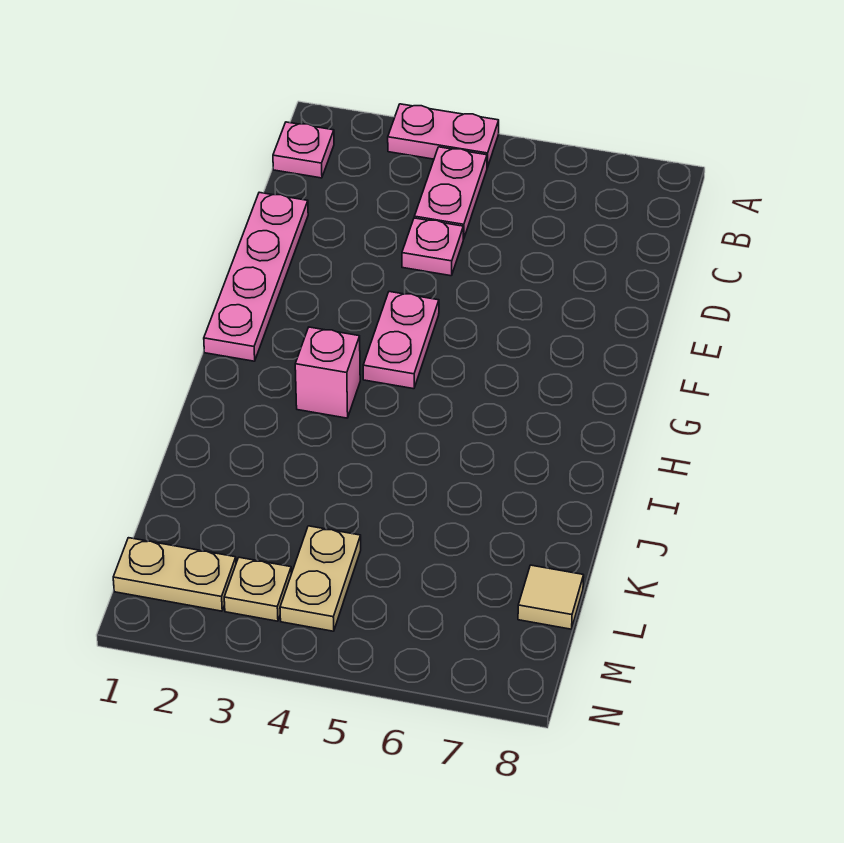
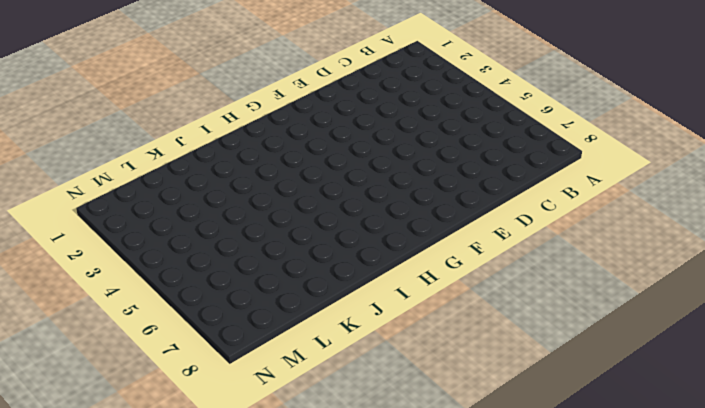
none -> pink plate A3:A4 level 1
none -> pink plate B1 level 1

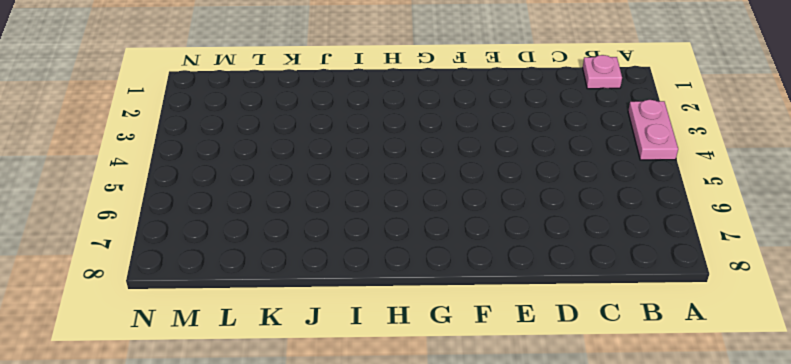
none -> pink plate B4:C4 level 1
none -> pink plate D1:G1 level 1

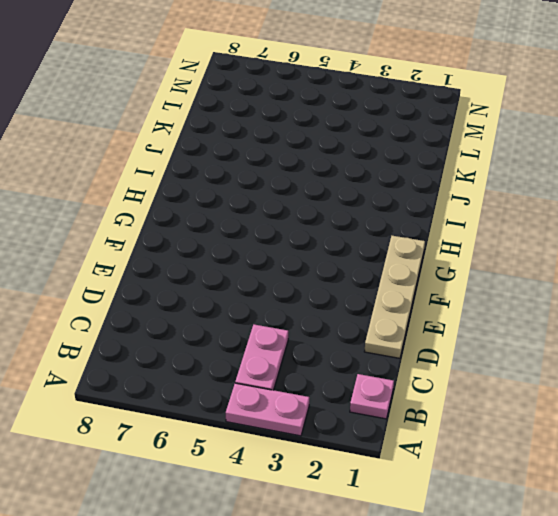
tan plate D1:G1 level 1 -> pink plate D1:G1 level 1
none -> pink plate D4 level 1
none -> pink plate F4:G4 level 1

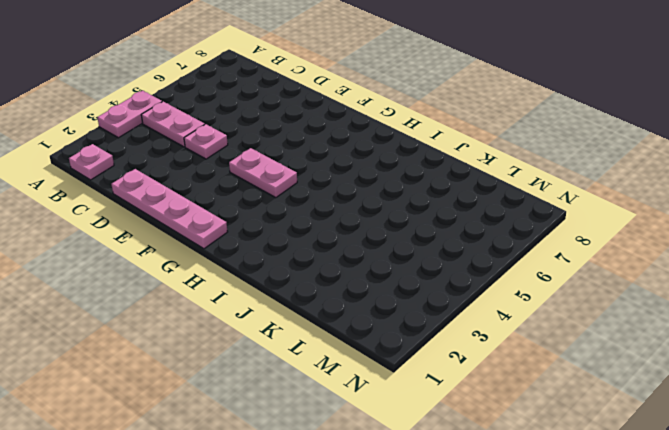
none -> pink brick H3 level 1
none -> tan plate L4:M4 level 1

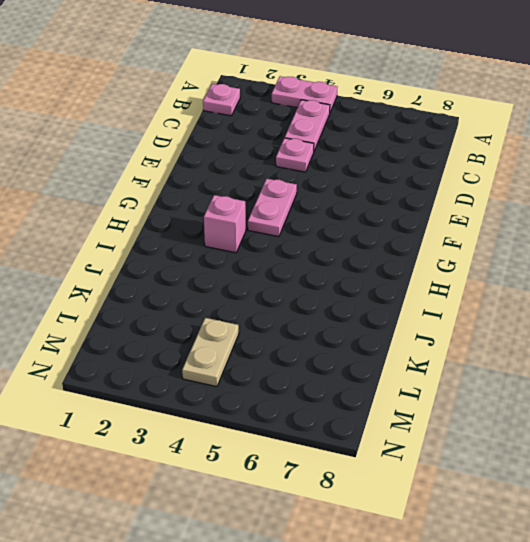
none -> pink plate D1:G1 level 1
none -> tan tile L8 level 1

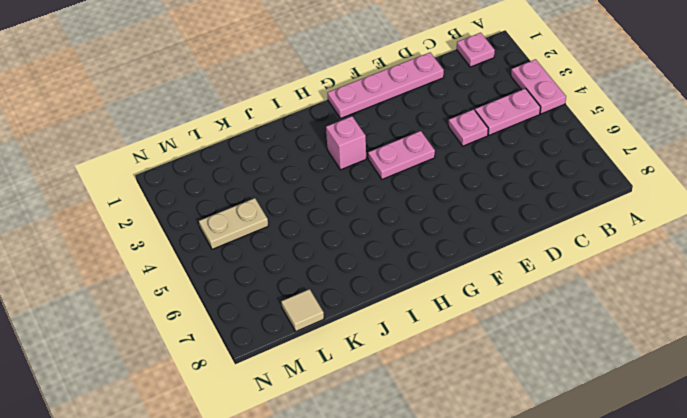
none -> tan plate M1:M2 level 1
none -> tan plate M3 level 1

